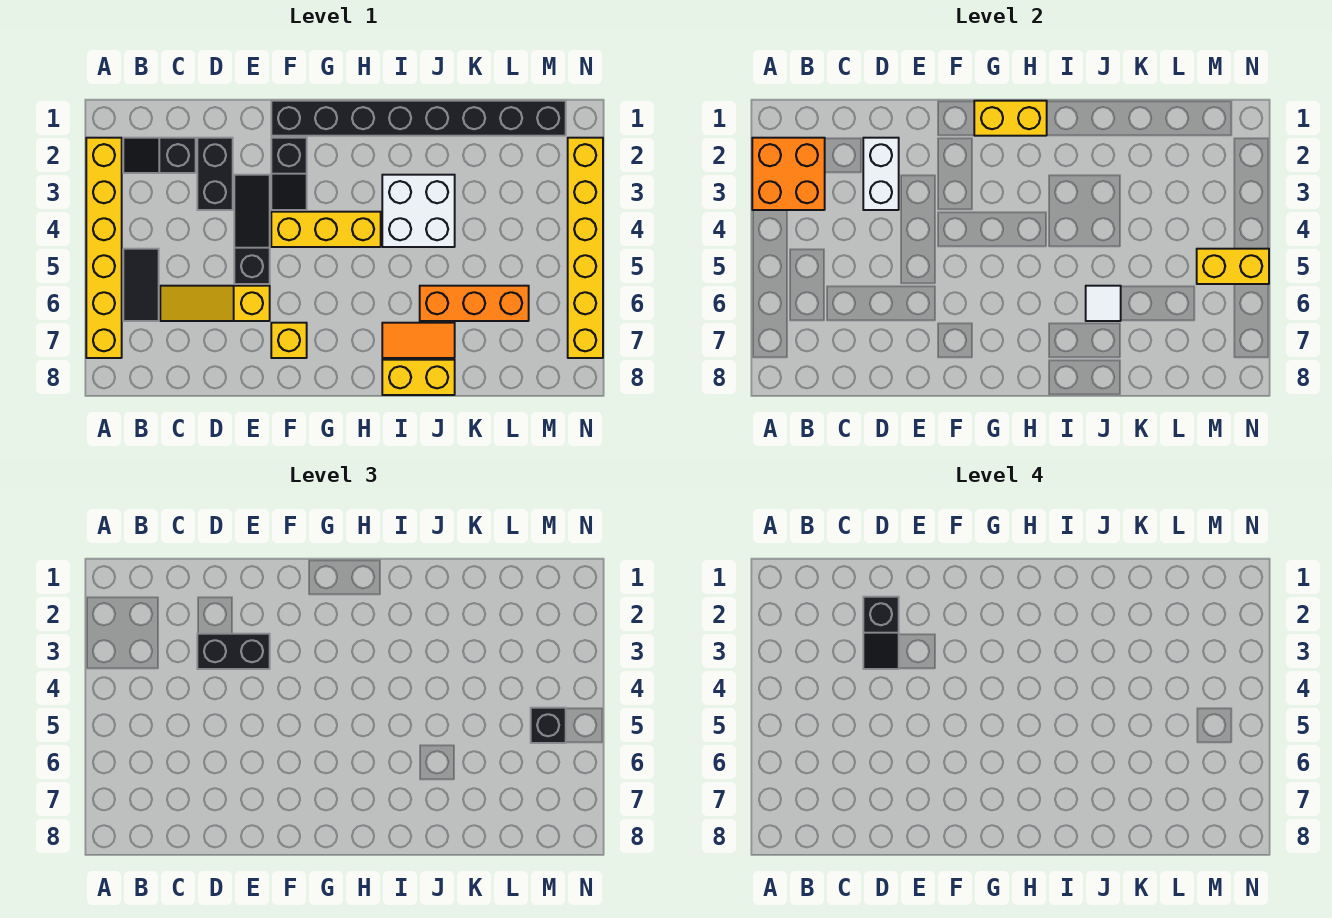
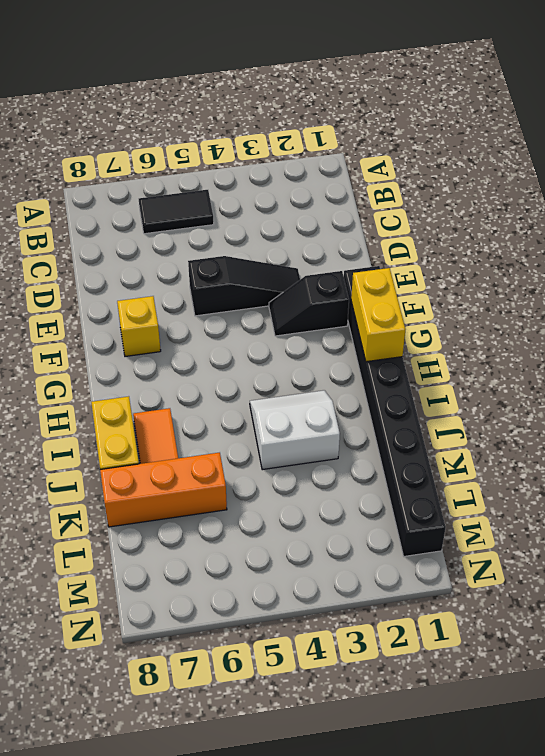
white slope I3:J4 level 1 top J -> white brick I3:J4 level 1
orange brick K6:K8 level 1 -> orange brick J6:L6 level 1
none -> yellow brick A2:A7 level 1
none -> black slope B2:C2 level 1 top C
none -> yellow slope C6:E6 level 1 top E

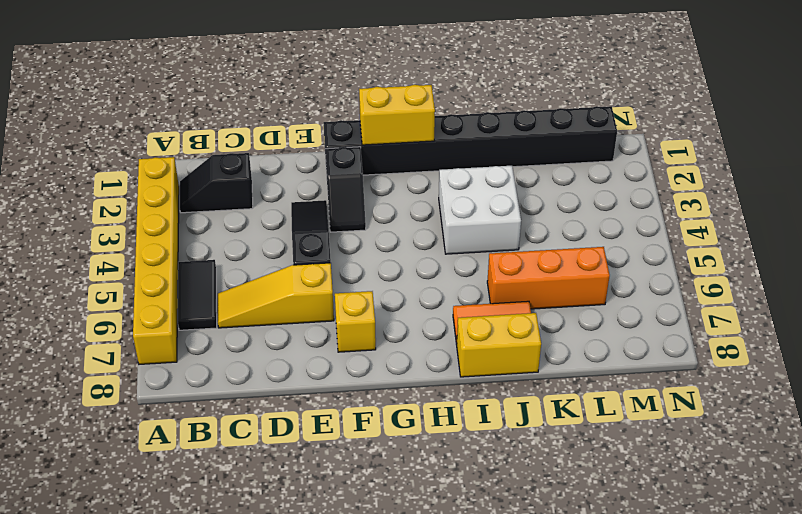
none -> black brick D2:D3 level 1
none -> yellow brick F4:H4 level 1
none -> yellow brick N2:N7 level 1

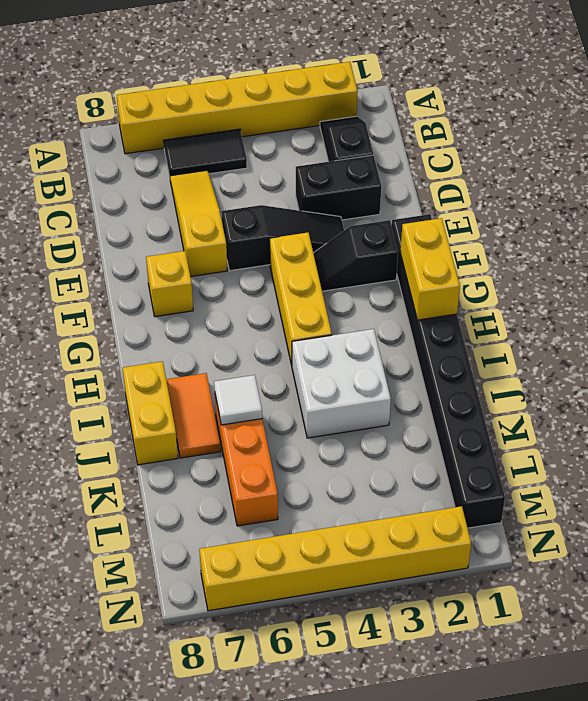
none -> orange brick A2:B3 level 2
none -> white brick D2:D3 level 2
none -> yellow brick M5:N5 level 2

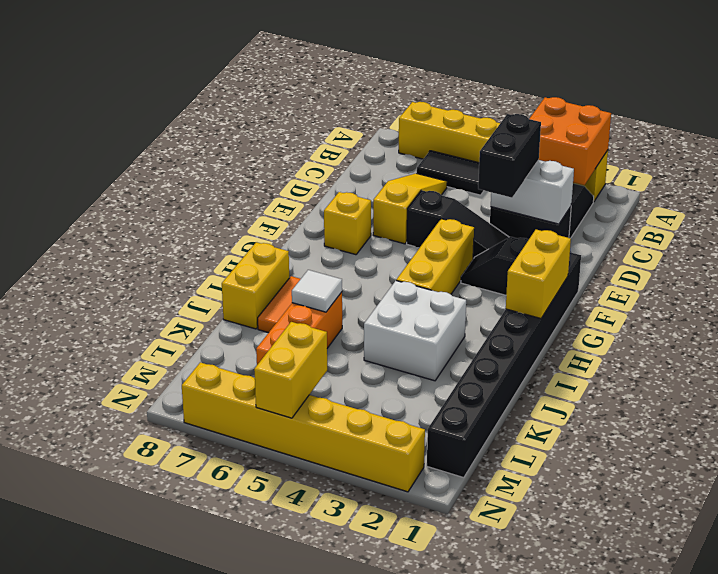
none -> black brick M5 level 3
none -> black slope D2:D3 level 4 top 2

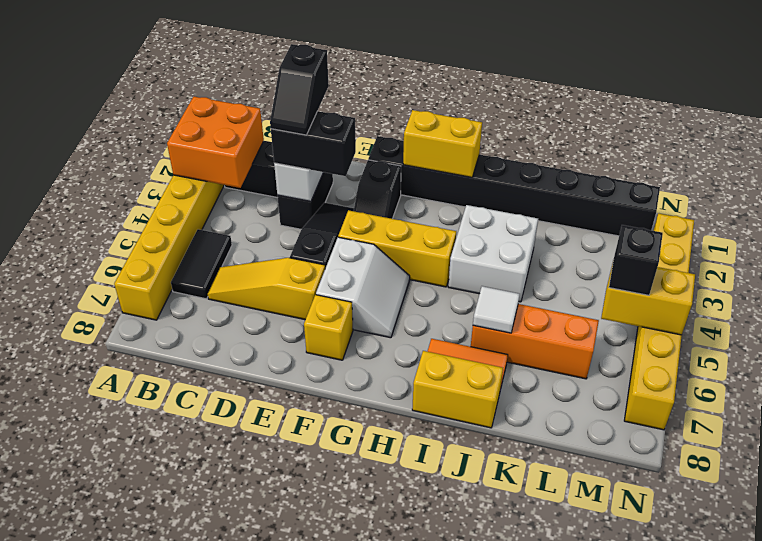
white slope F5:G6 level 1 top F -> none

